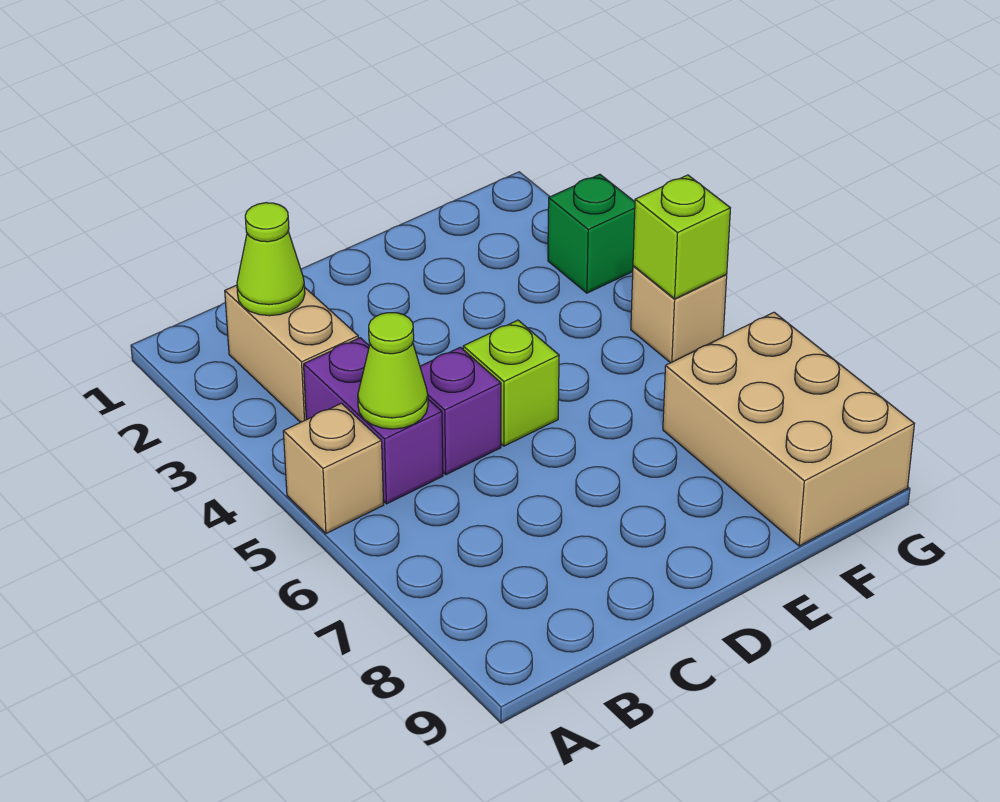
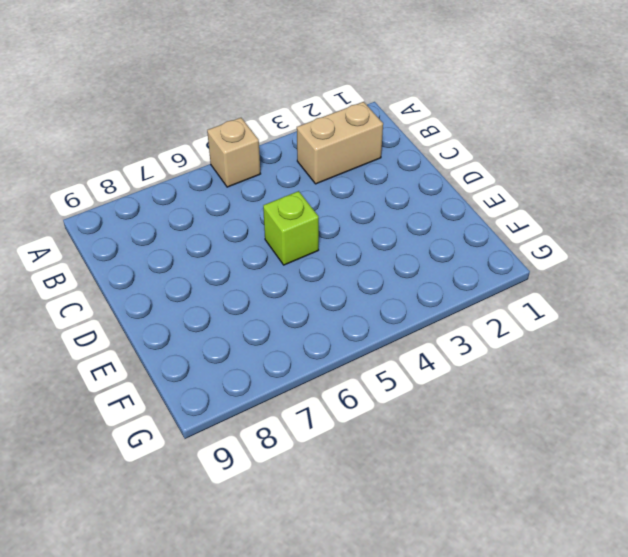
none -> purple brick B4:B5 level 1
none -> purple brick C5 level 1

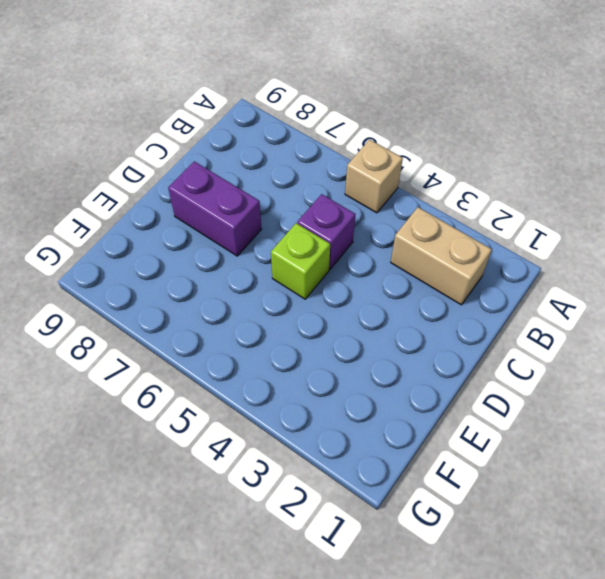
purple brick D7:D8 level 1 -> purple brick B4:B5 level 1
none -> tan brick F7:G9 level 1
none -> green brick G3 level 1

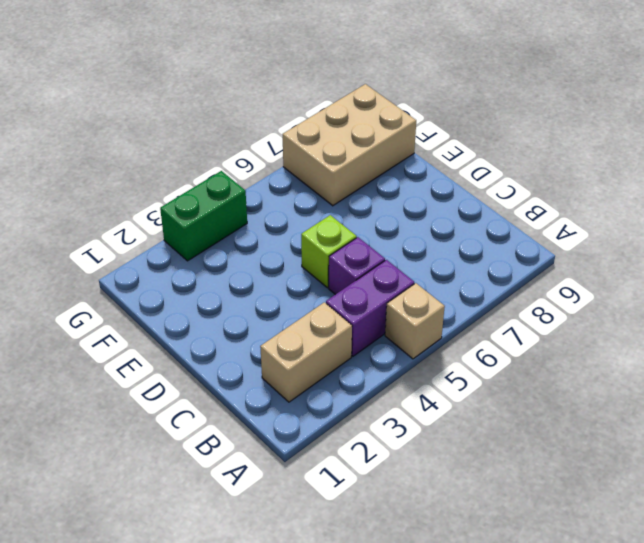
green brick G3:G4 level 1 -> green brick G3 level 1
none -> tan brick G5 level 1
none -> lime cone B2 level 2

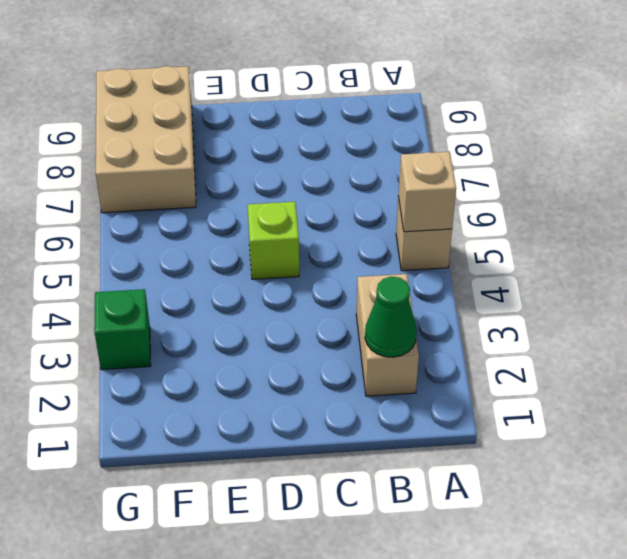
tan brick A5 level 2 -> tan brick G5 level 1
green cone B2 level 2 -> lime cone B2 level 2
none -> purple brick B4:B5 level 1
none -> purple brick C5 level 1

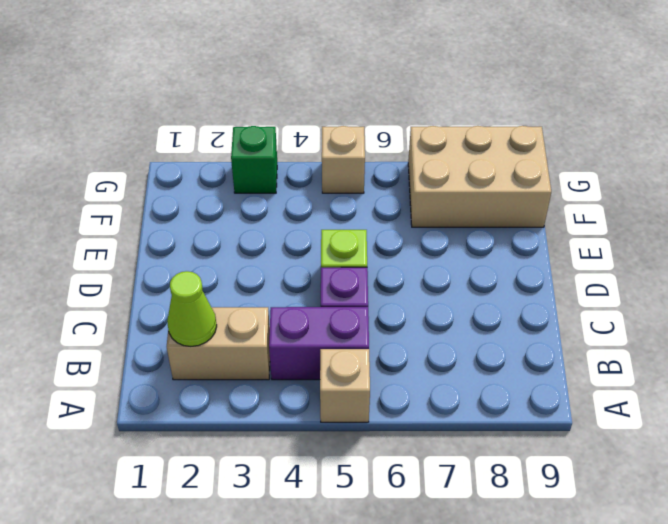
none -> lime cone B5 level 2
none -> lime brick G5 level 2

